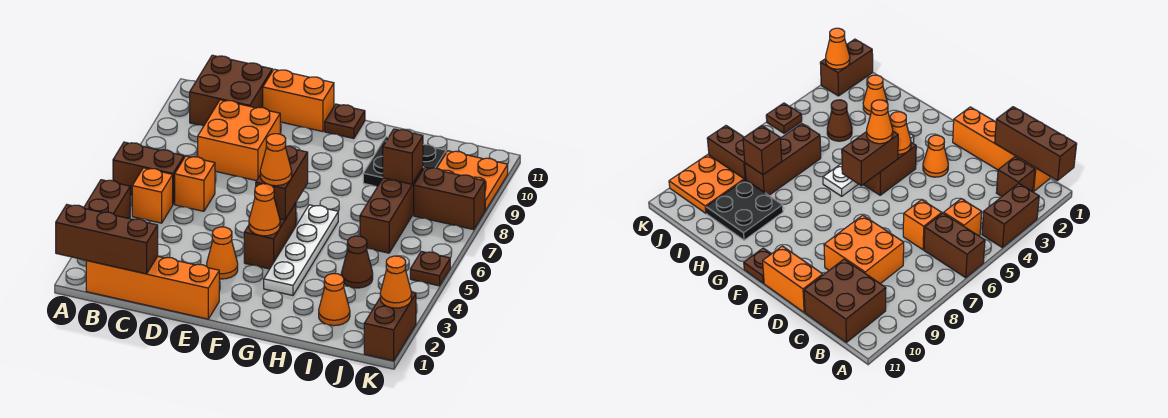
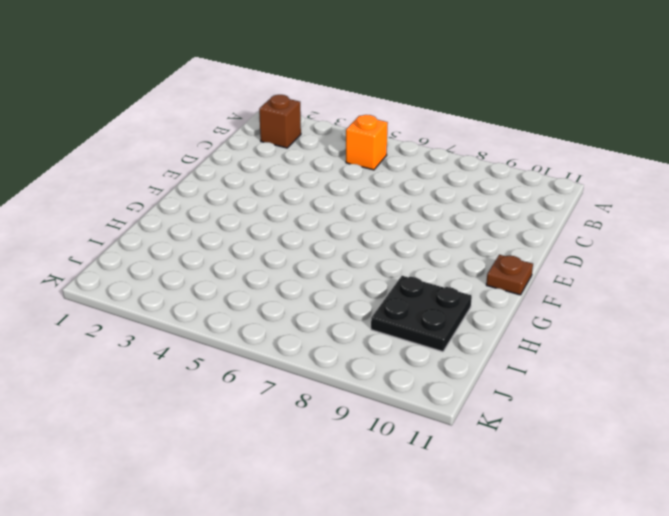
none -> brown brick A3:A4 level 1
none -> brown brick A6:B6 level 1
none -> orange brick B1:E1 level 1

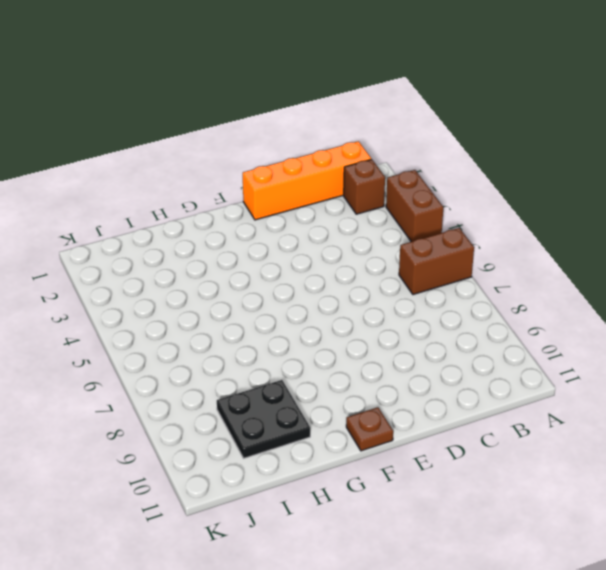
none -> orange brick B5 level 1
none -> brown brick B10:C11 level 1
none -> orange brick C6 level 1

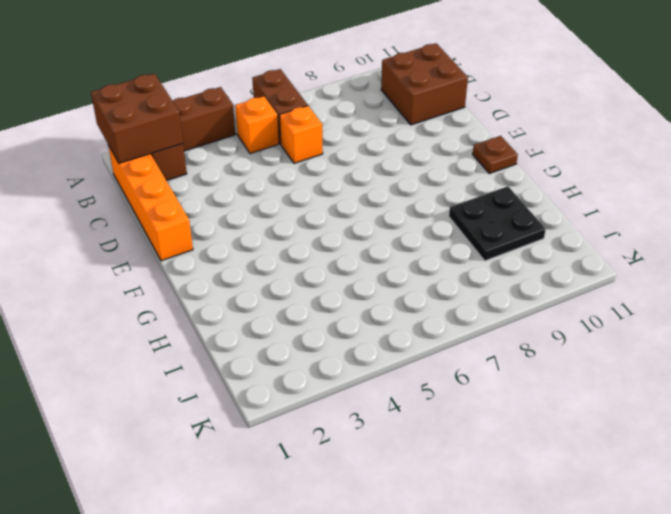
brown brick A1:B2 level 2 -> brown brick A1:C1 level 2
none -> orange brick C8:D9 level 1
none -> orange brick D11:E11 level 1
none -> orange cone E3 level 1

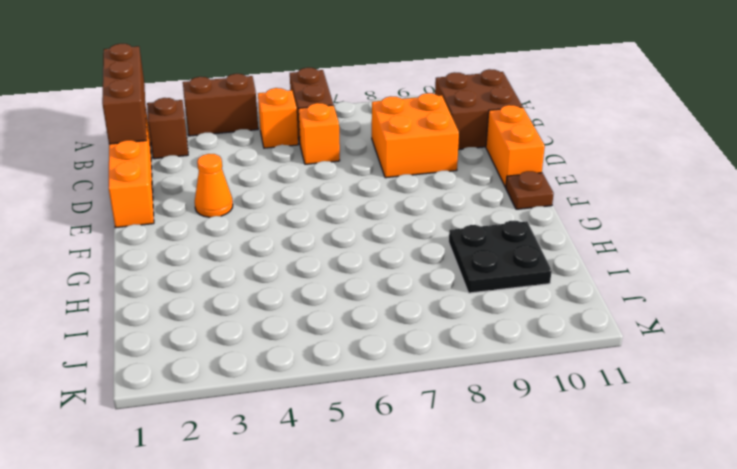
none -> brown brick F4:F5 level 1
none -> white plate G3:G6 level 1
none -> orange cone I2 level 1

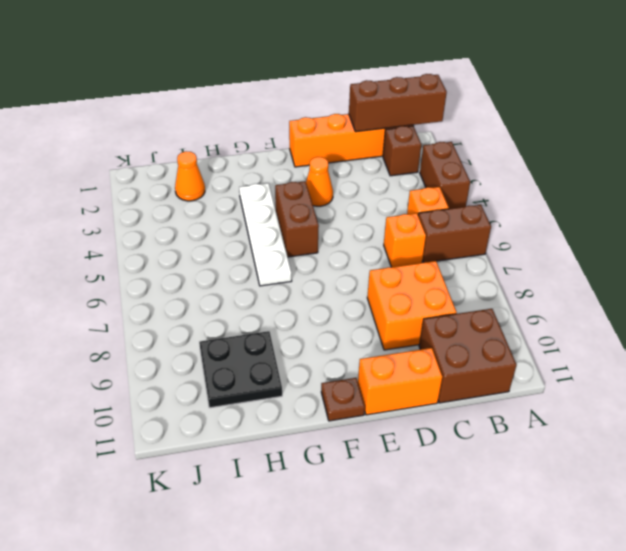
none -> brown cone I4 level 1
none -> brown brick I6:I8 level 1
none -> brown brick J8:K8 level 1

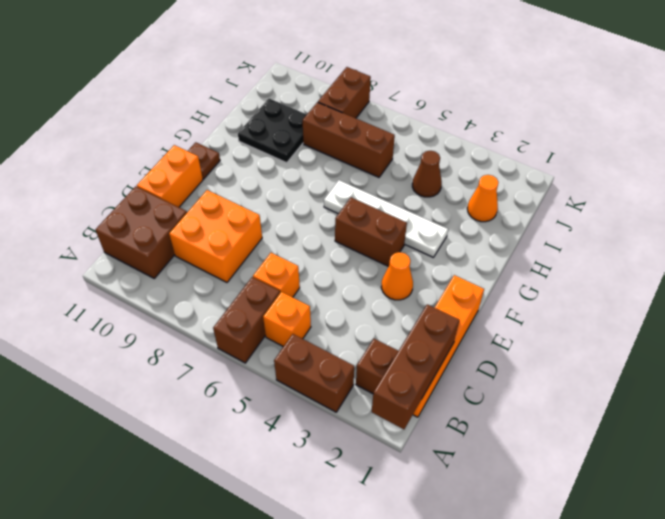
none -> orange plate J9:K10 level 1
none -> brown brick K1:K2 level 1
none -> brown plate K5 level 1

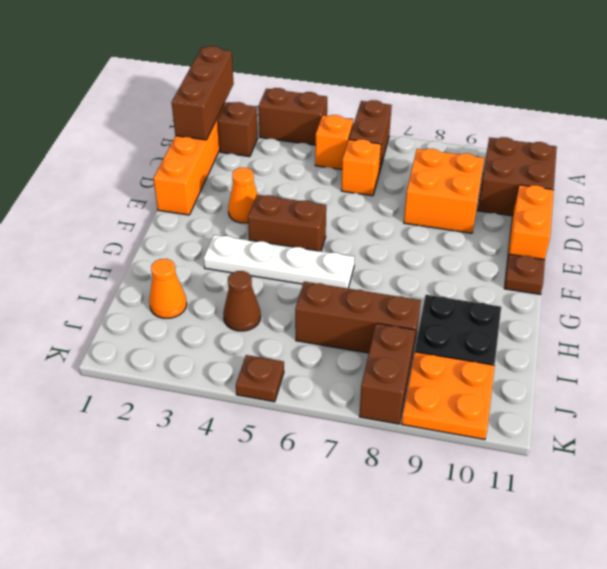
none -> brown brick K1:K2 level 1
none -> orange cone F4 level 2
none -> brown brick F5:F6 level 2

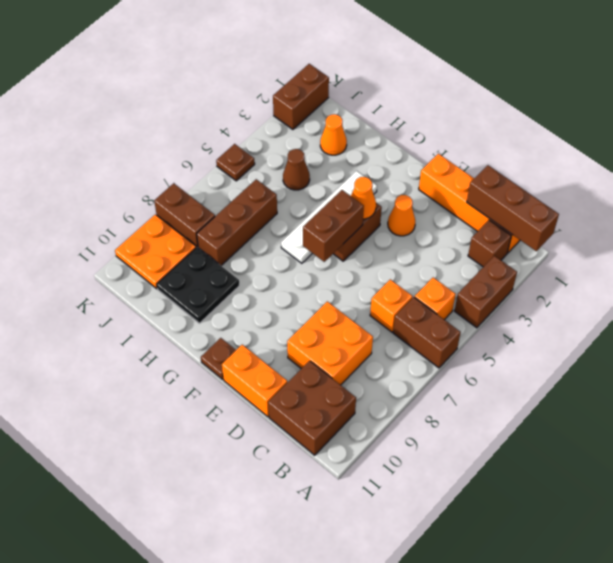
none -> brown brick I8 level 2
none -> orange cone K2 level 2
none -> orange cone F5 level 3

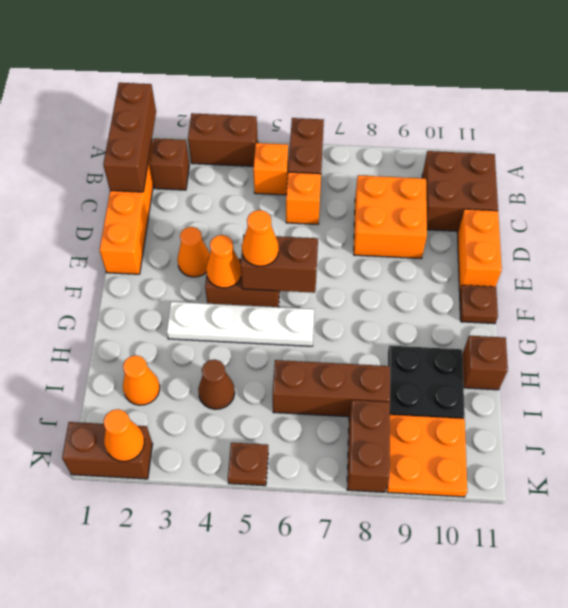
brown brick H11 level 1 -> brown brick I8 level 2

